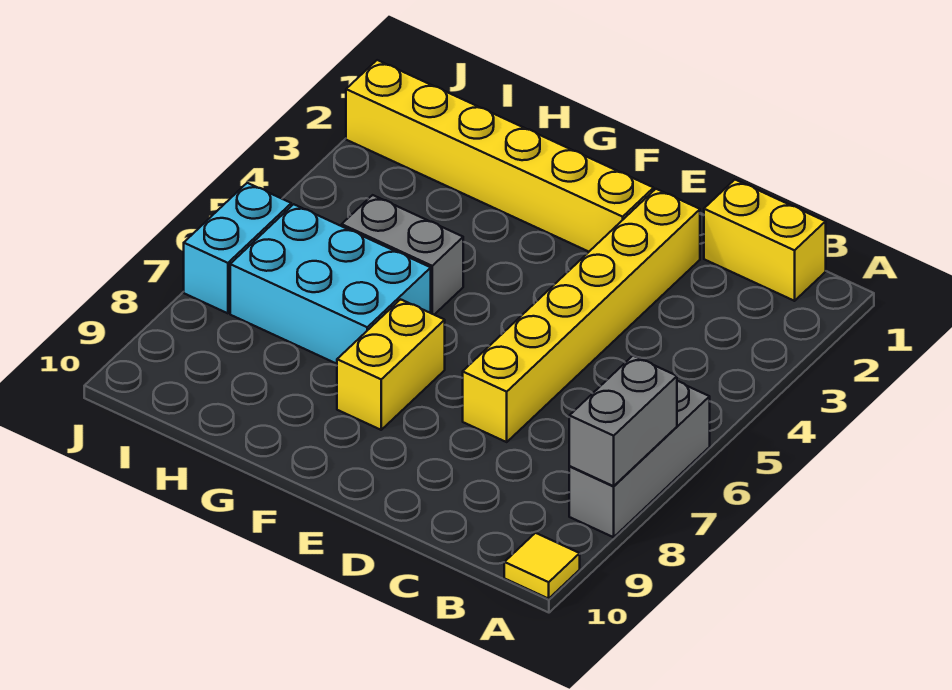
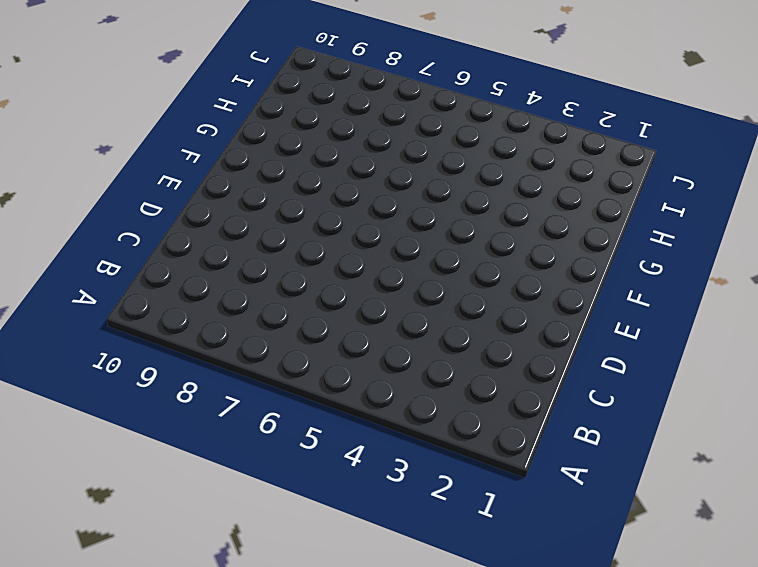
none -> grey brick A6:A8 level 1
none -> yellow tile A10 level 1

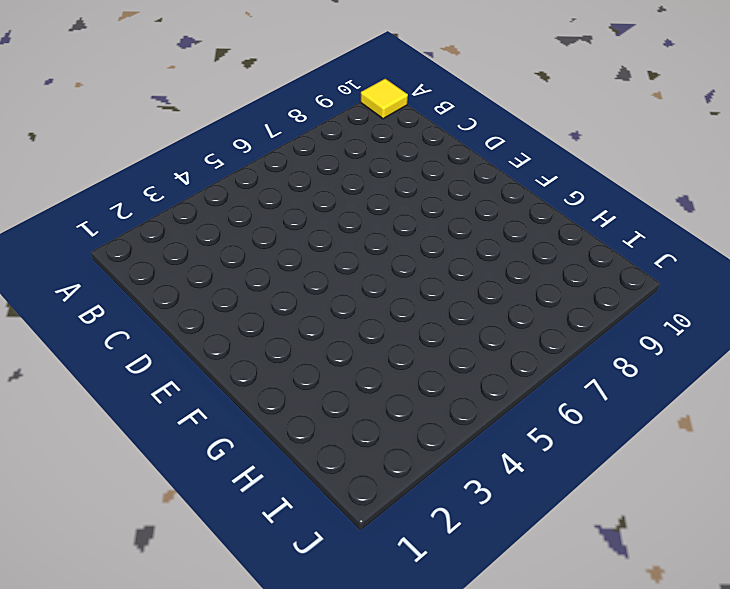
none -> grey brick A6:A8 level 1
none -> yellow brick B1:C1 level 1

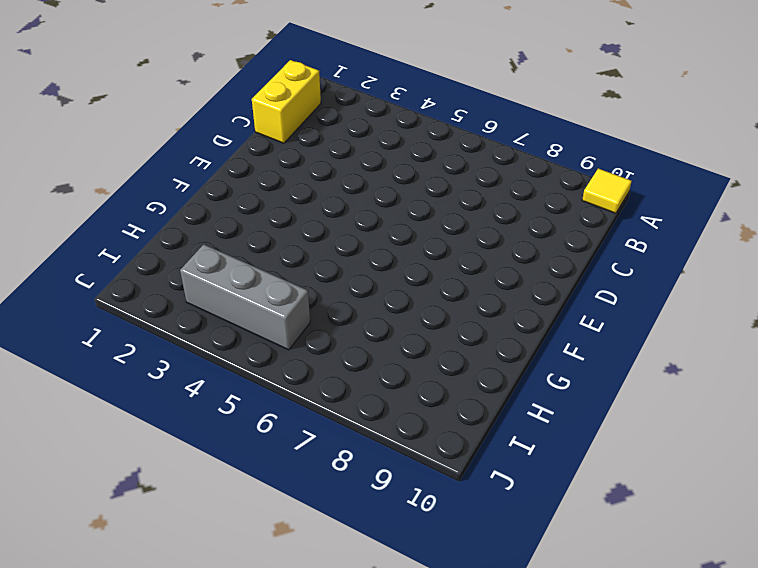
grey brick I3:I5 level 1 -> grey brick A6:A8 level 1
none -> yellow brick D2:D7 level 1
none -> yellow brick E2:J2 level 1

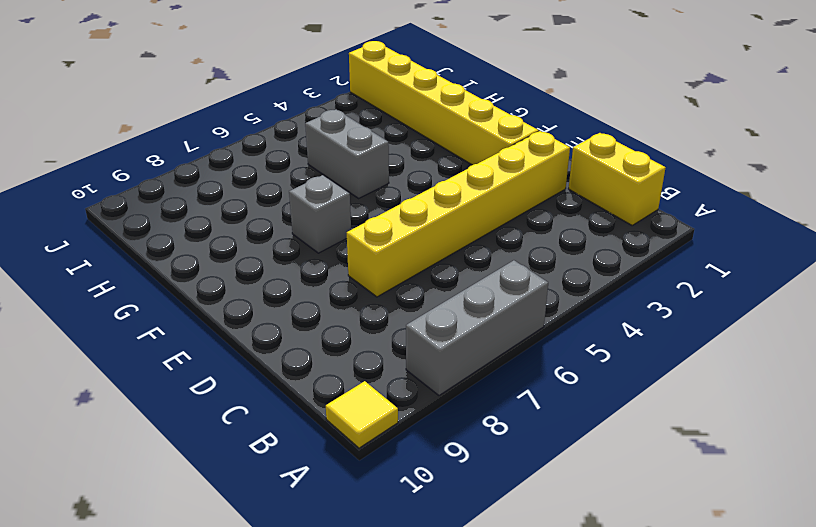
grey brick F7 level 1 -> yellow brick F7:F8 level 1
none -> cyan brick G6:I7 level 1
none -> cyan brick J6:J7 level 1

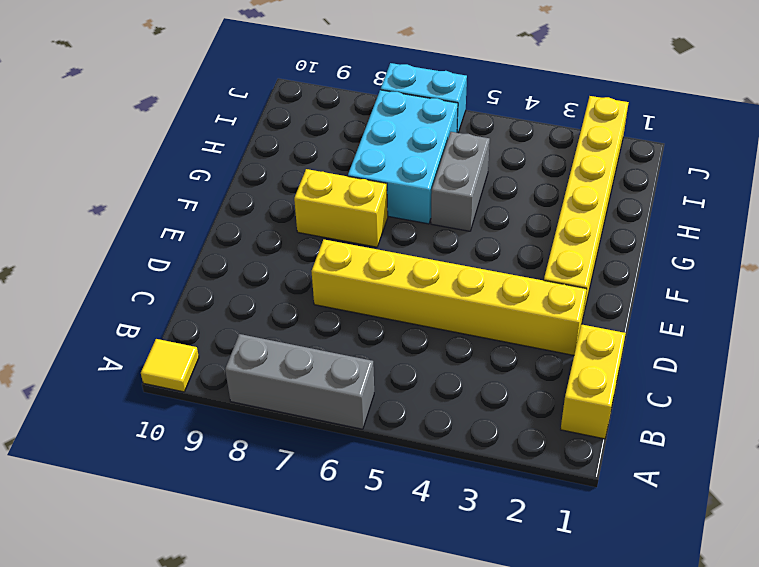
none -> grey brick A7:A8 level 2

